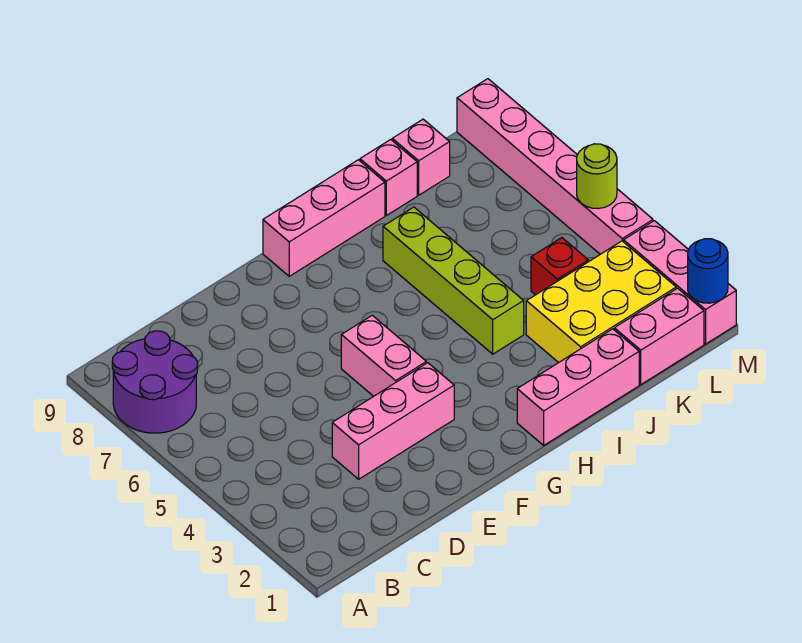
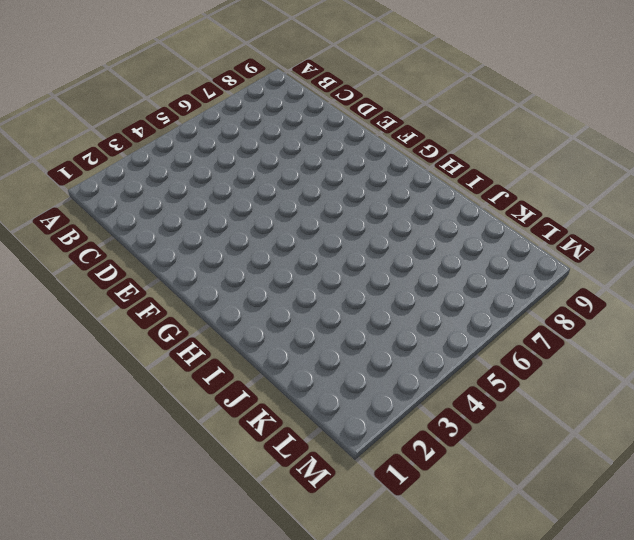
none -> purple round brick A7:B8 level 1
none -> pink brick D3:F3 level 1
none -> pink brick F4:F5 level 1

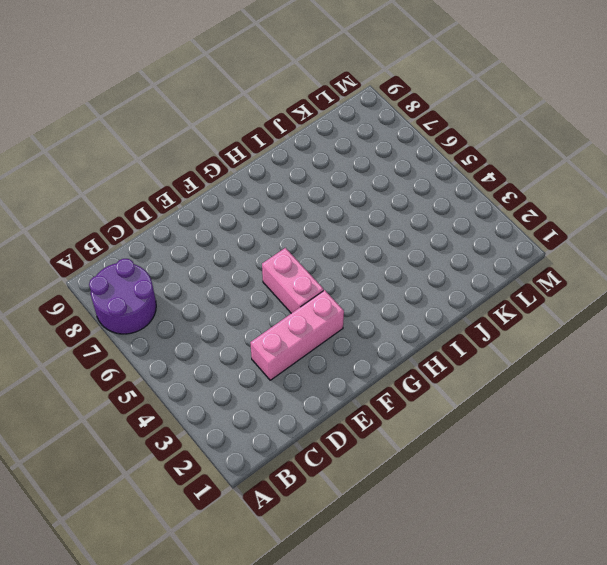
none -> pink brick G9:I9 level 1
none -> pink brick H1:J1 level 1
none -> lime brick I4:I7 level 1

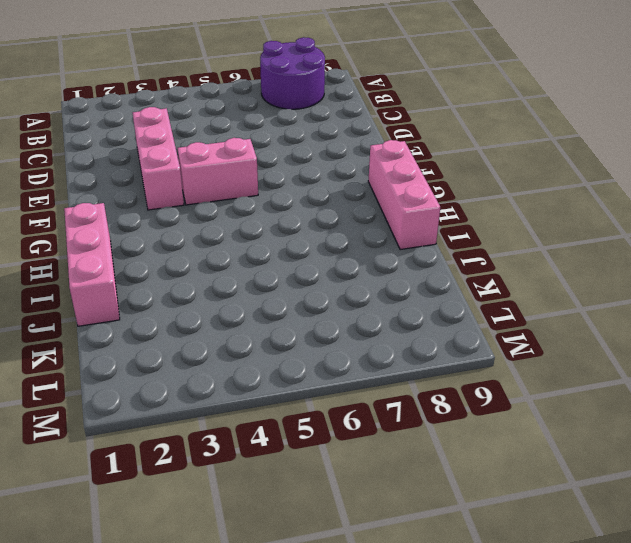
none -> lime brick I4:I7 level 1
none -> yellow brick J2:L3 level 1
none -> pink brick J9 level 1

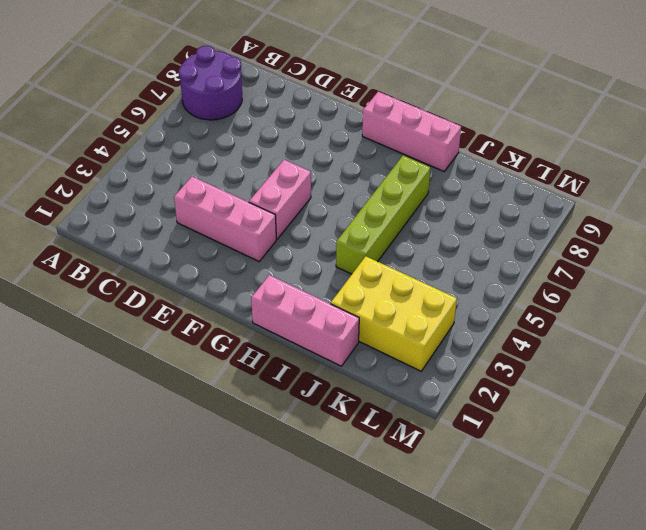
none -> pink brick J9 level 1
none -> pink brick K1:L1 level 1
none -> red brick K4 level 1

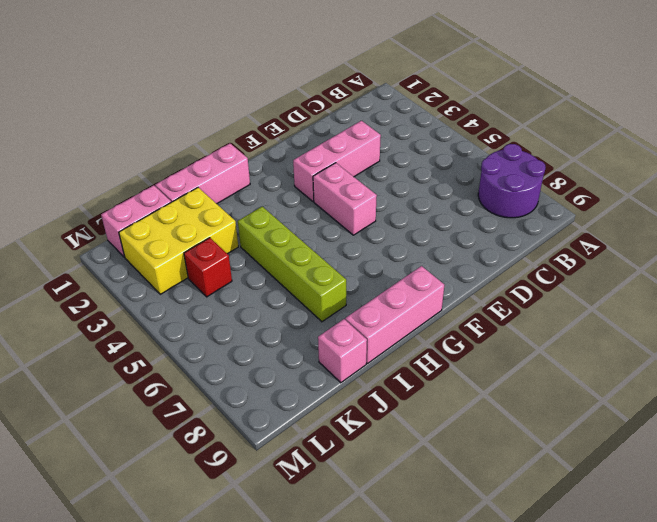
none -> pink brick K9 level 1
none -> pink brick M1:M3 level 1
none -> pink brick M4:M9 level 1

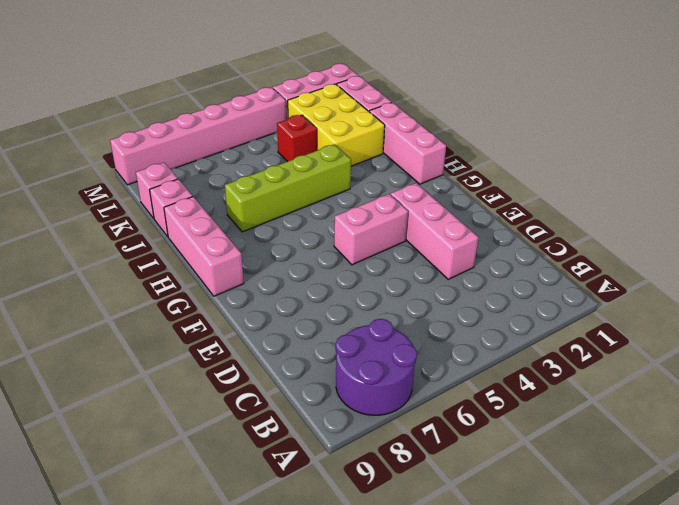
none -> blue round brick M1 level 2
none -> lime round brick M5 level 2

